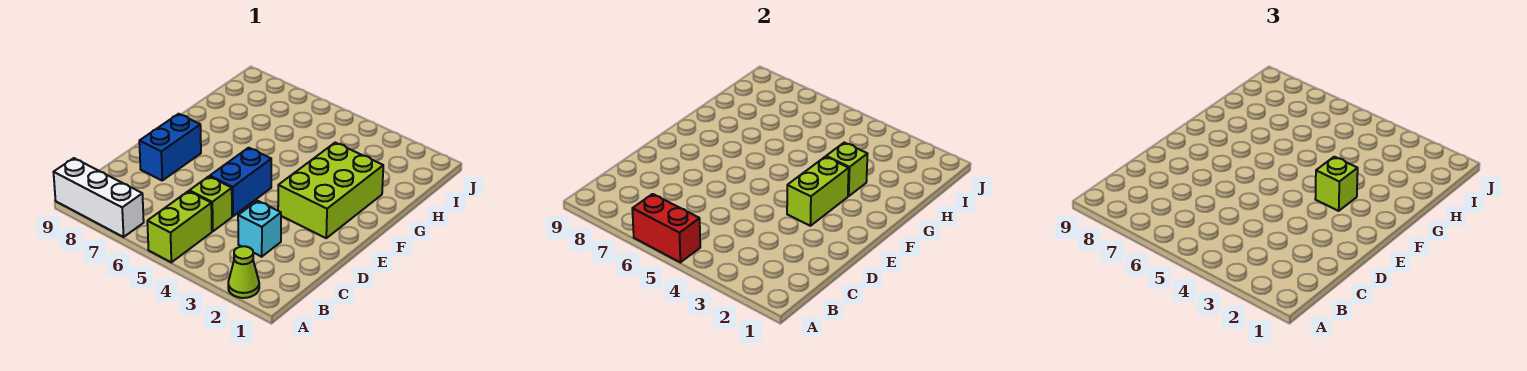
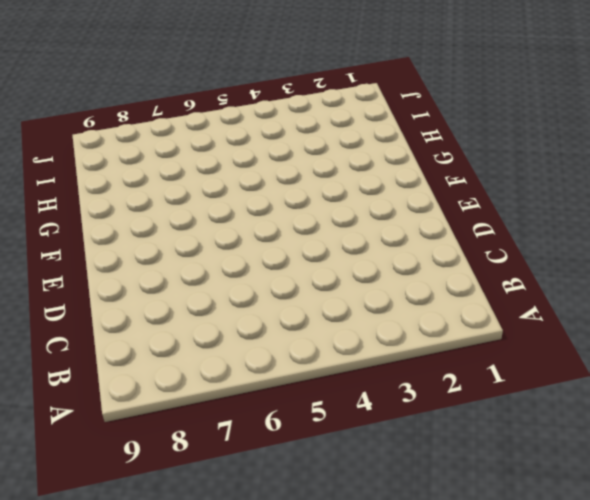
none -> lime cone A2 level 1
none -> lime brick A5:B5 level 1
none -> white brick A7:A9 level 1

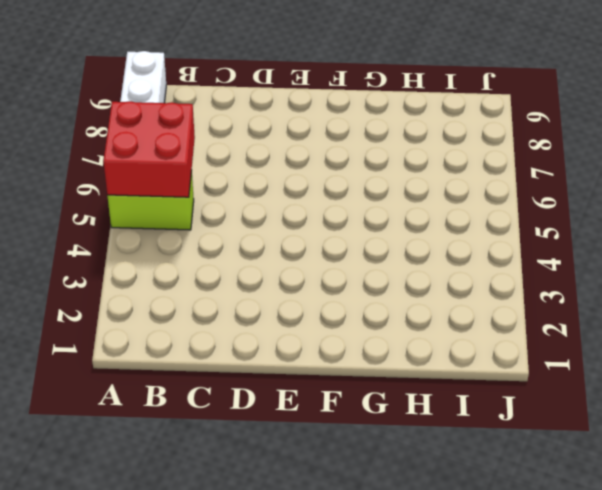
red brick A5:B6 level 2 -> red brick A5:A6 level 2
none -> lime cone A2 level 1
none -> cyan brick C3 level 1
none -> lime brick C5 level 1

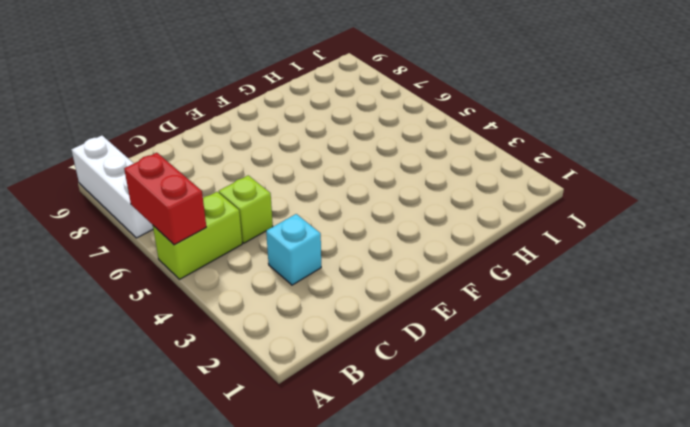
none -> lime cone A2 level 1
none -> blue brick D5:E5 level 1
none -> blue brick D8:E8 level 1

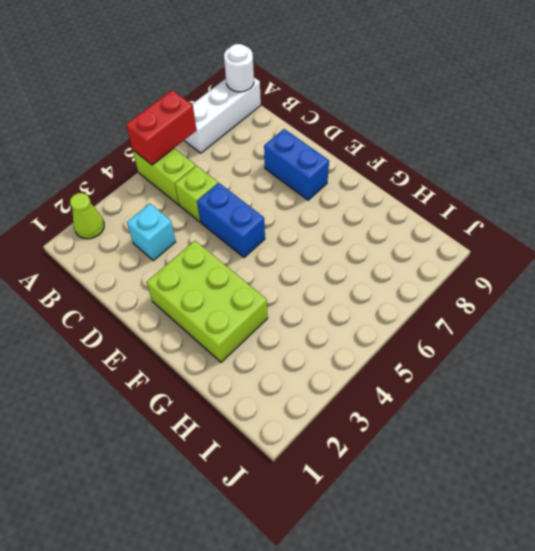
white round brick A9 level 2 -> none
none -> lime brick E3:F3 level 2
none -> lime brick G3 level 2
none -> lime brick F3 level 3

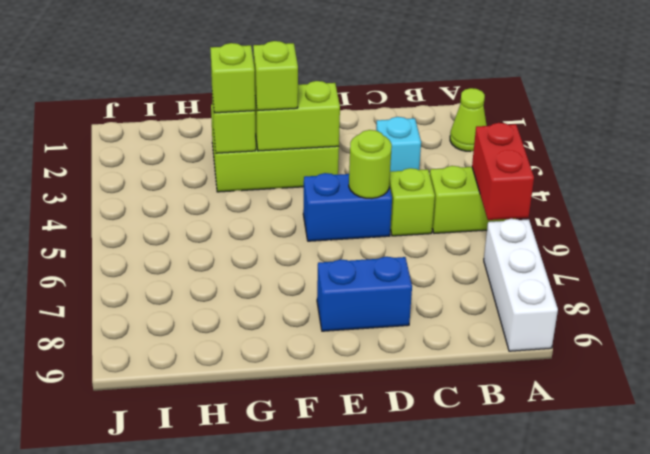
lime round brick D5 level 2 -> none
lime brick G3 level 3 -> none

